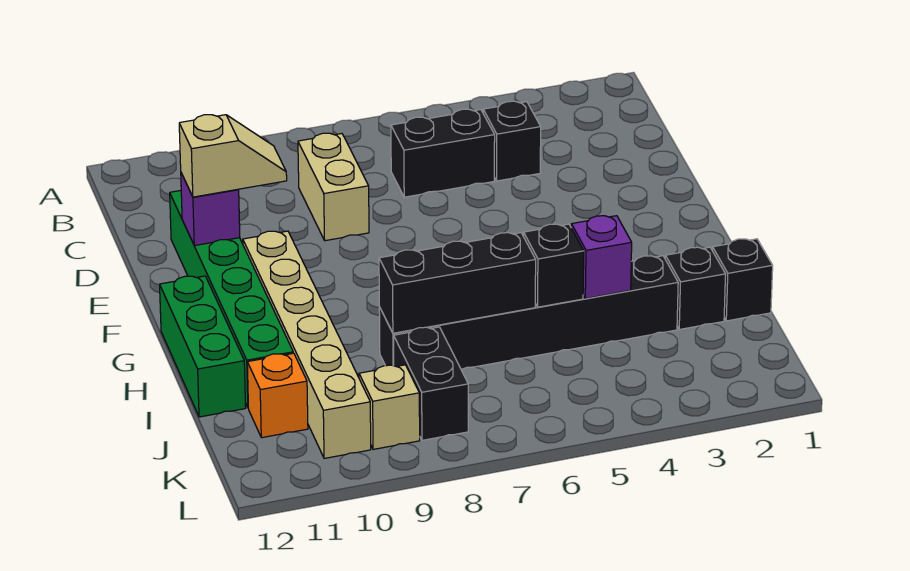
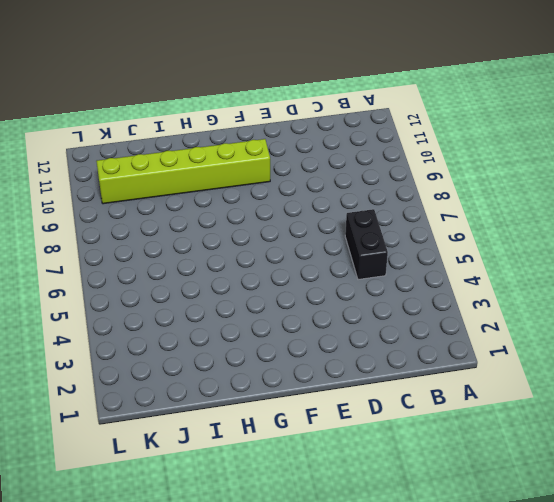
lime brick F10:K10 level 1 -> tan brick F10:K10 level 1
none -> black brick C4 level 1
none -> tan brick C8:D8 level 1
none -> green brick D11:I11 level 1

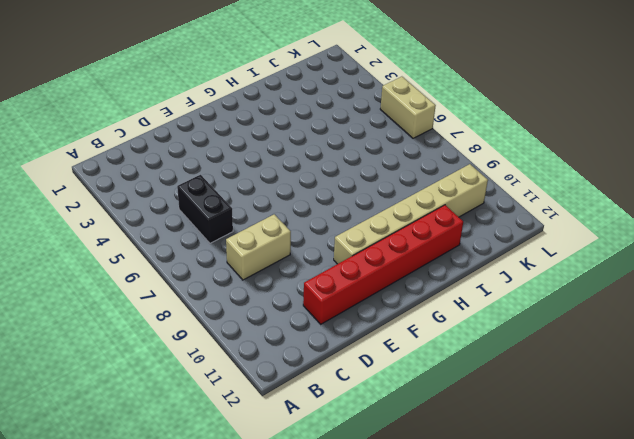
red brick D11:I11 level 1 -> green brick D11:I11 level 1
tan brick L5:L6 level 1 -> none
none -> black brick C4 level 1
none -> green brick G12:I12 level 1
none -> black brick I1 level 1

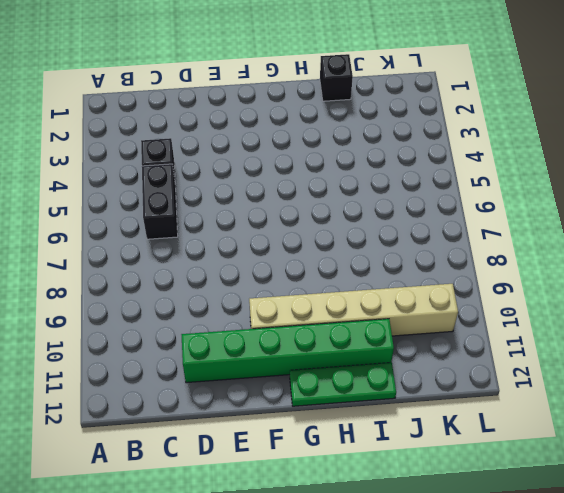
green plate G12:I12 level 1 -> green brick G12:I12 level 1
none -> tan brick C8:D8 level 1
none -> black brick I2 level 1
none -> black brick I3:I8 level 1

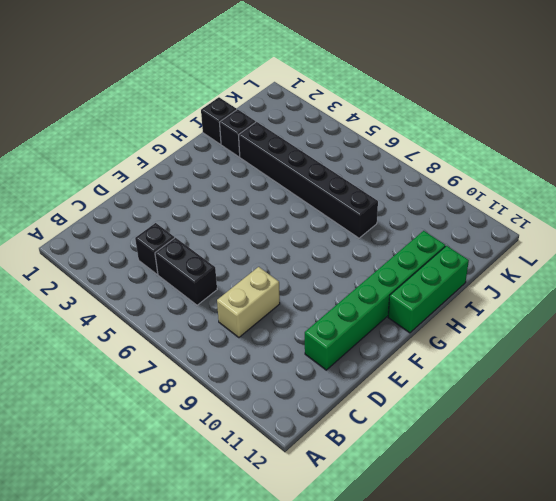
none -> tan brick F10:K10 level 1
none -> black brick J8:K8 level 1
none -> orange brick J11 level 1

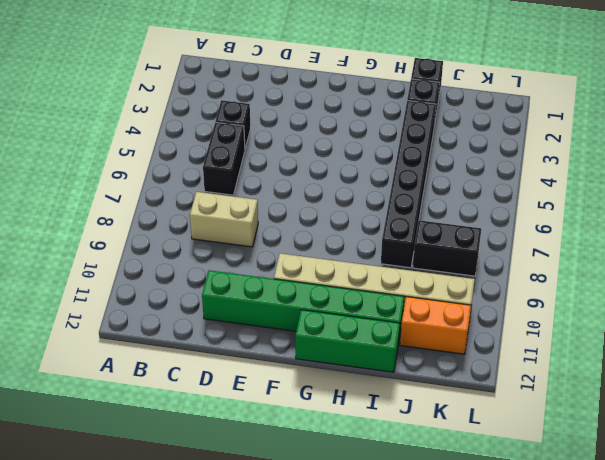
orange brick J11:K11 level 1 -> orange brick J11 level 1
none -> tan brick K9 level 1
none -> purple brick E11 level 2
none -> purple brick I4 level 2

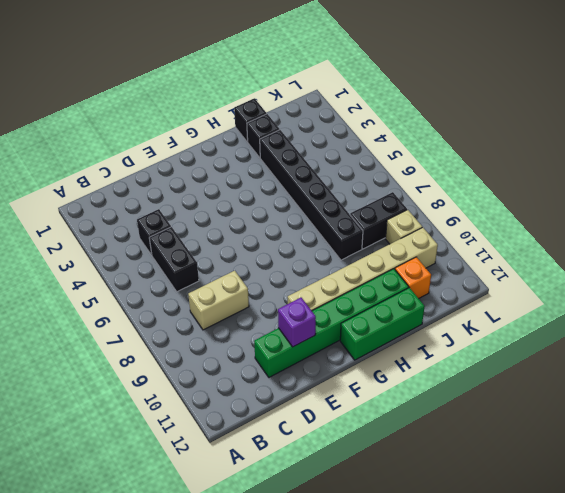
none -> purple brick I4 level 2
none -> black brick I5 level 2
none -> black brick I6:I8 level 2

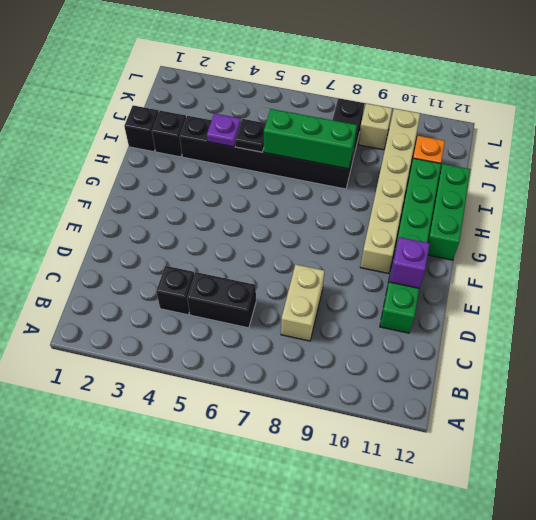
purple plate I4 level 2 -> purple brick I4 level 2
black plate I5 level 2 -> black brick I5 level 2
green brick I6:I8 level 2 -> black brick I6:I8 level 2
none -> tan slope E10:E11 level 3 top 11

